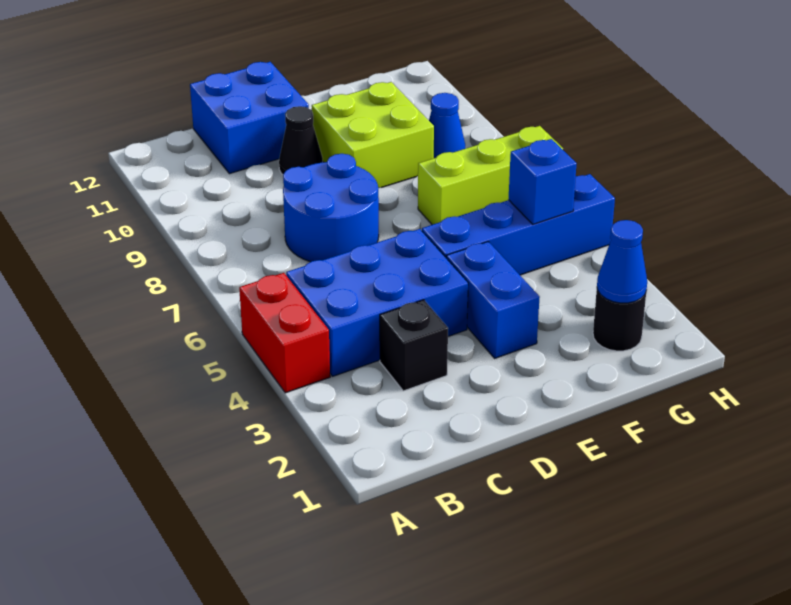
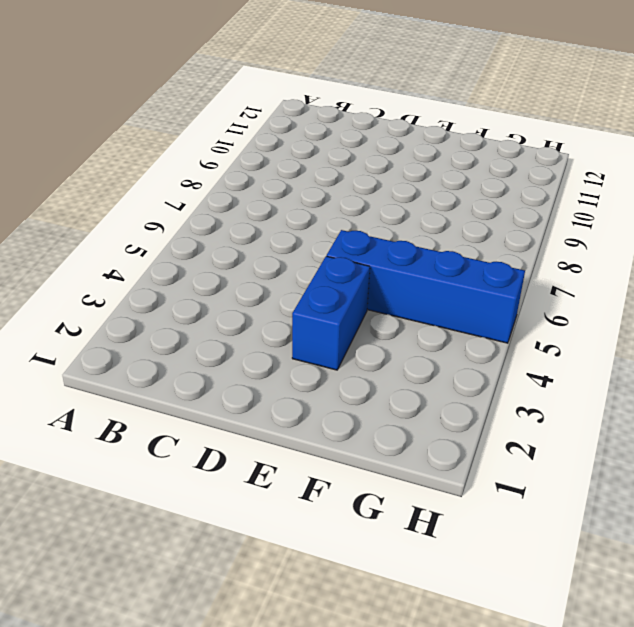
none -> red brick A4:A5 level 1
none -> blue brick B4:D5 level 1
none -> black brick C3 level 1

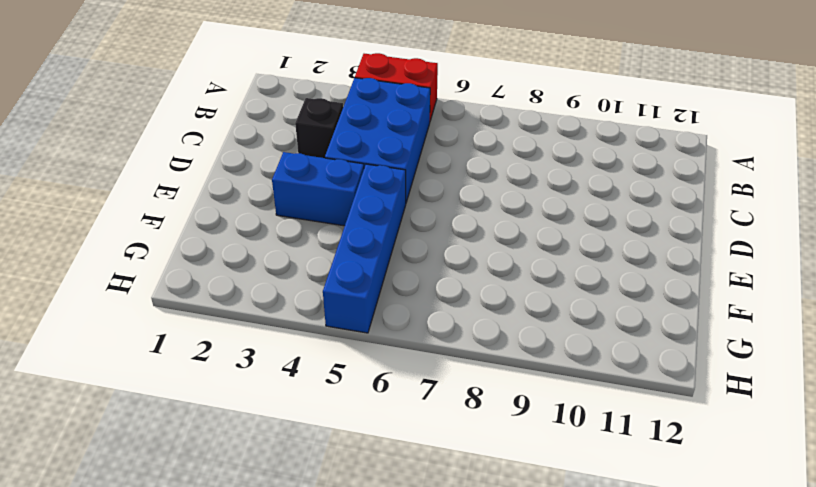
none -> blue round brick C7:D8 level 1
none -> blue brick C11:D12 level 1
none -> black cone D10 level 1

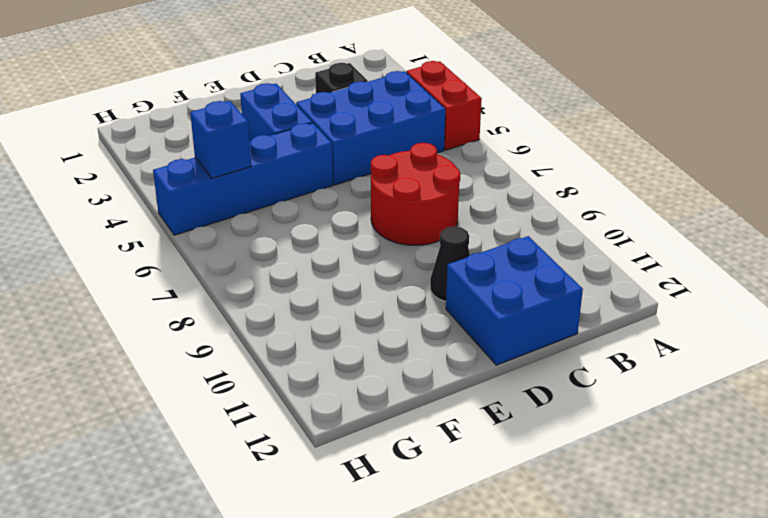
red round brick C7:D8 level 1 -> blue round brick C7:D8 level 1
none -> lime brick E9:F10 level 1
none -> lime brick F7:H7 level 1
none -> black round brick G2 level 1

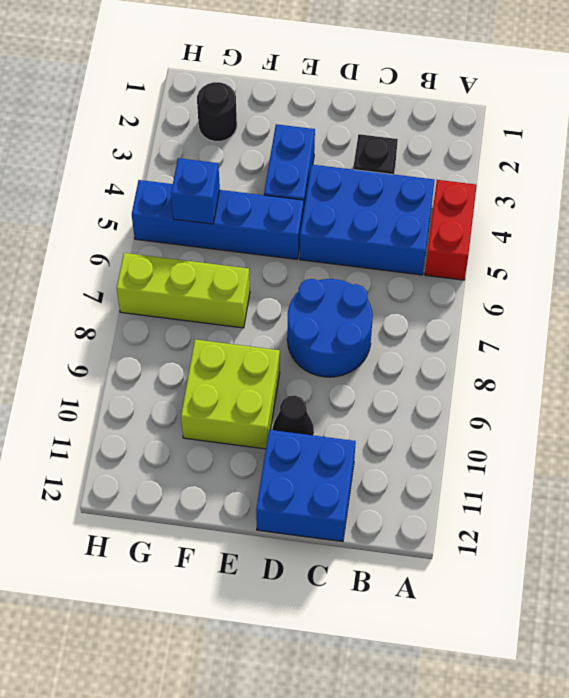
none -> blue cone G9 level 1
none -> blue cone G2 level 2

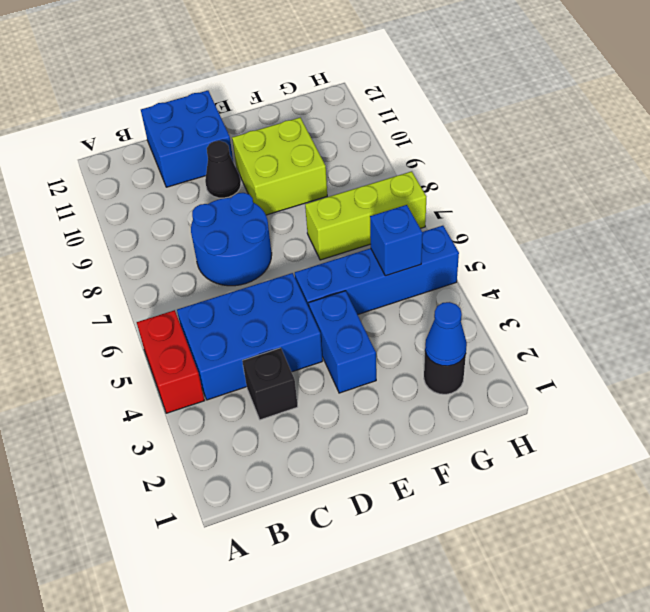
none -> blue cone G9 level 1

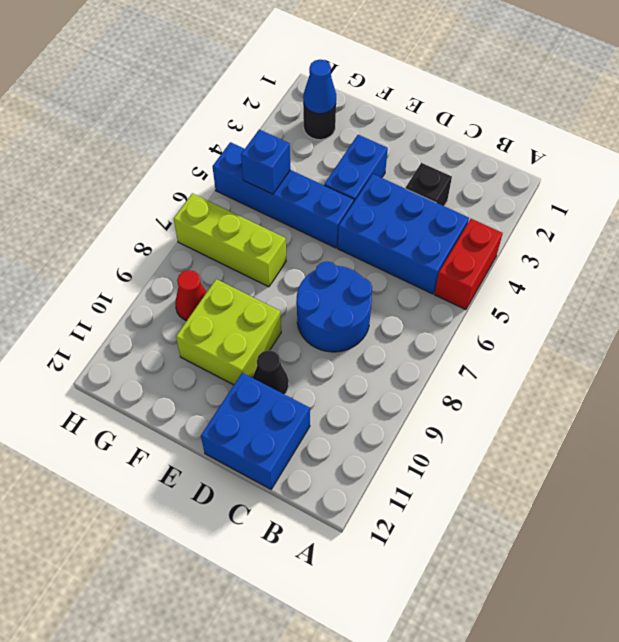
red cone G9 level 1 -> blue cone G9 level 1

